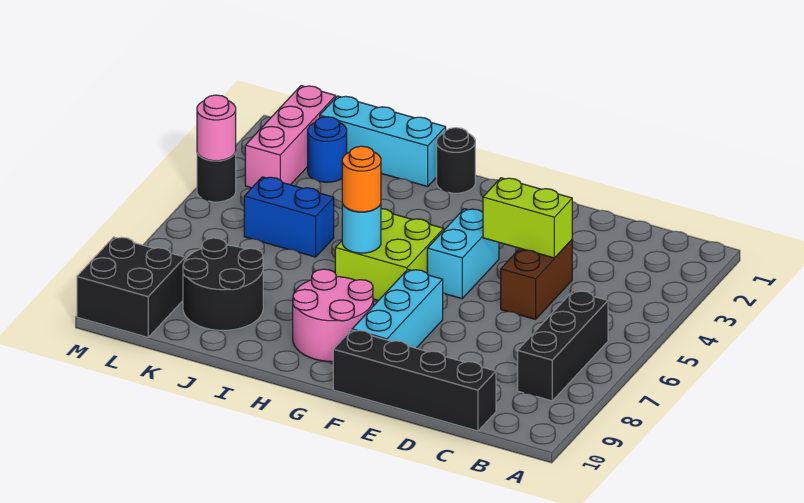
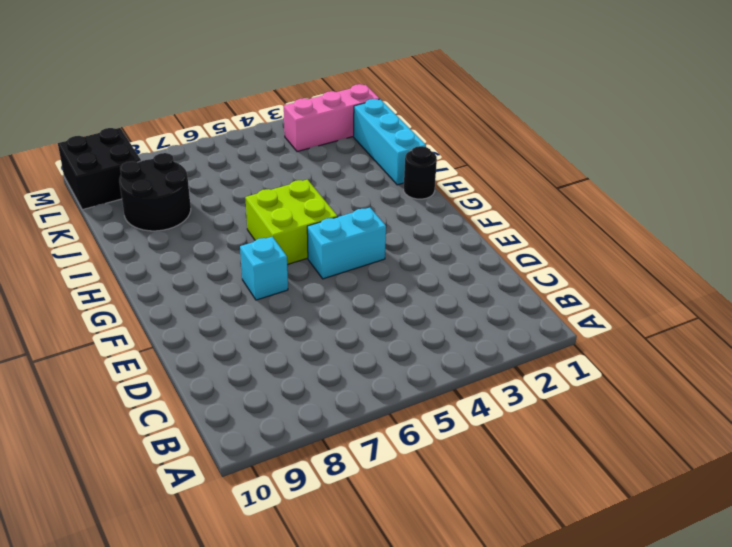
cyan brick F7 level 1 -> cyan brick F7:F9 level 1
none -> black brick B6:B8 level 1
none -> black brick C10:F10 level 1
none -> brown brick D4:D5 level 1

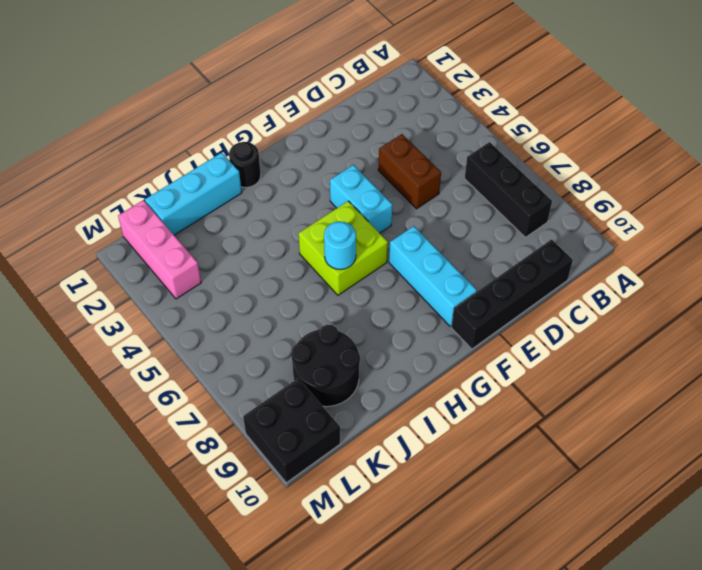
none -> pink round brick G8:H9 level 1
none -> blue brick J5:K5 level 1
none -> blue round brick K2 level 1

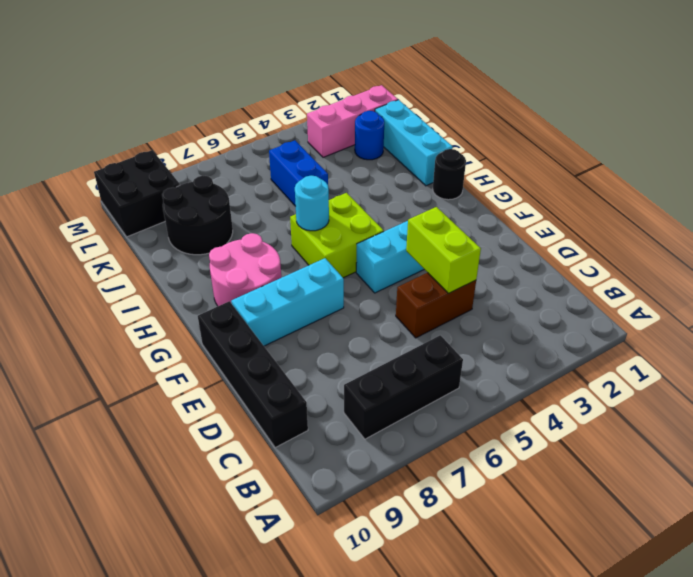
none -> black round brick M4 level 1
none -> pink round brick M4 level 2
none -> orange round brick H6 level 3

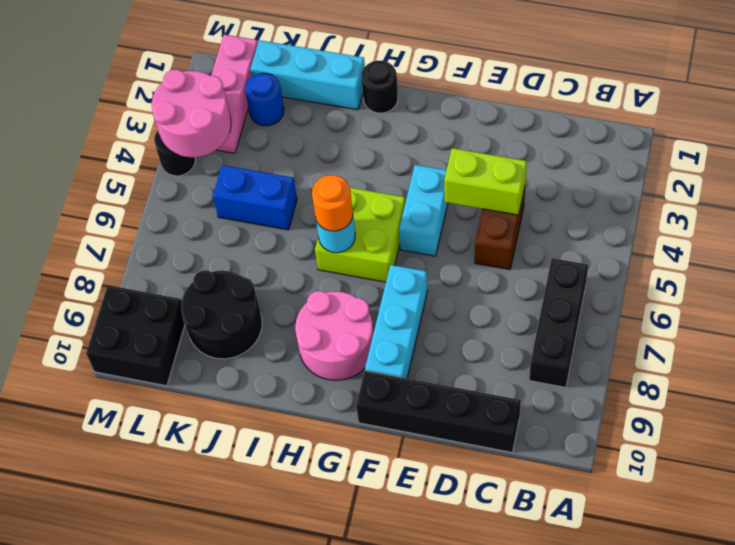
pink round brick L3:M4 level 2 -> pink round brick M4 level 2

